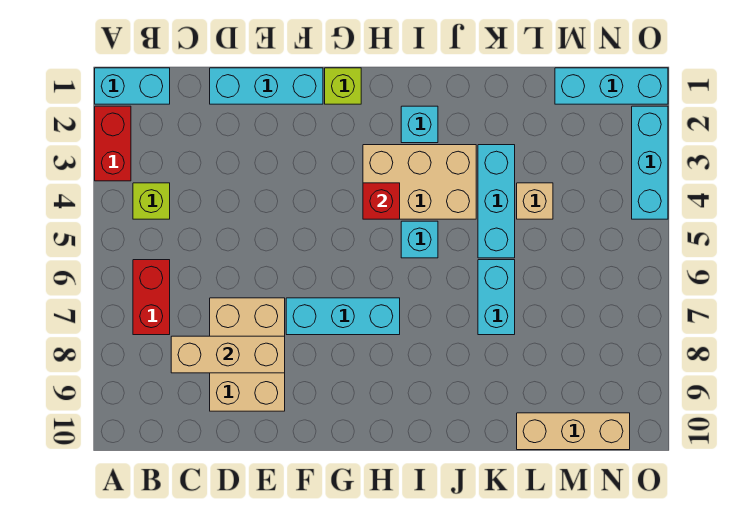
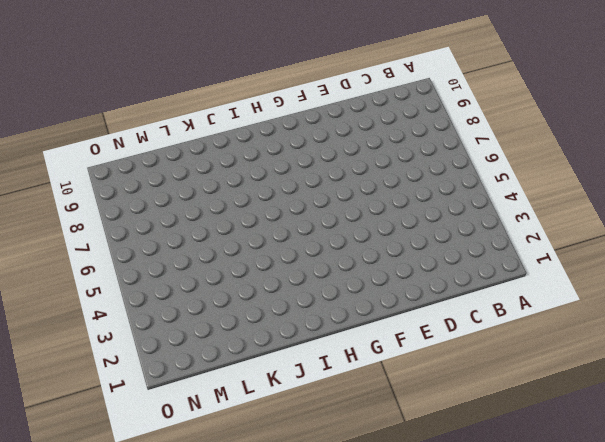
none -> cyan brick A1:B1 level 1
none -> red brick A2:A3 level 1
none -> lime brick B4 level 1

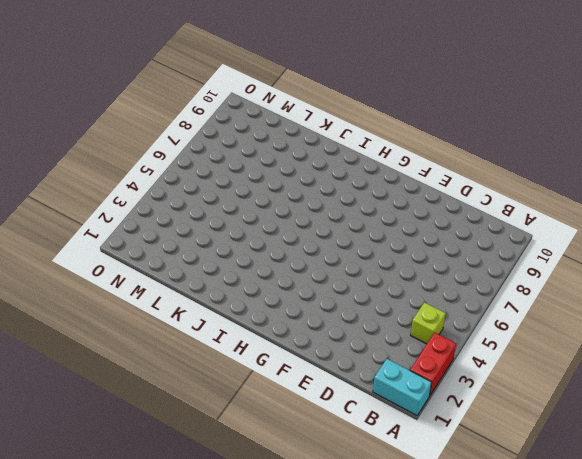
none -> red brick B6:B7 level 1
none -> cyan brick D1:F1 level 1
none -> tan brick D7:E9 level 1

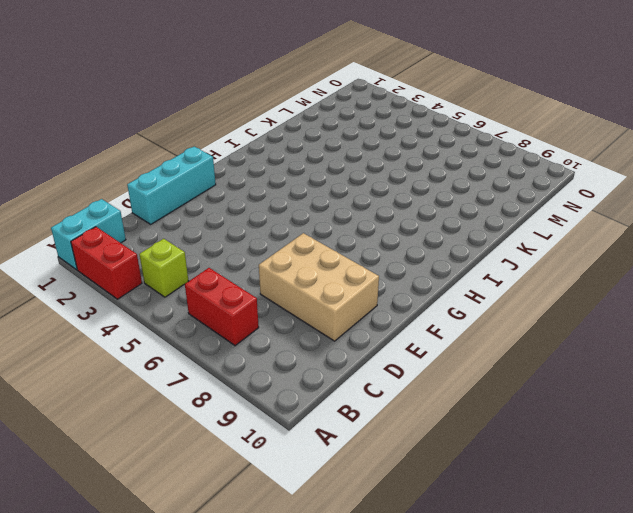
none -> cyan brick F7:H7 level 1
none -> lime brick G1 level 1
none -> tan brick H3:J4 level 1

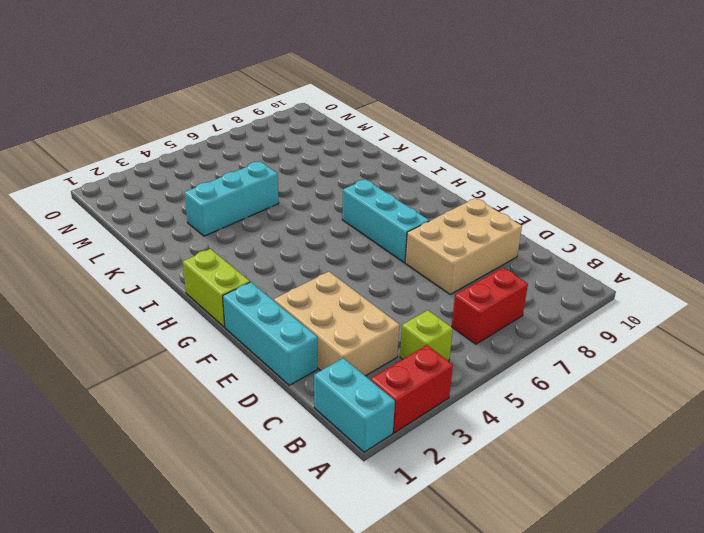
tan brick C2:E3 level 1 -> tan brick H3:J4 level 1
lime brick G1:H1 level 1 -> lime brick G1 level 1
none -> cyan brick I2 level 1
none -> cyan brick I5 level 1
none -> cyan brick K6:K7 level 1

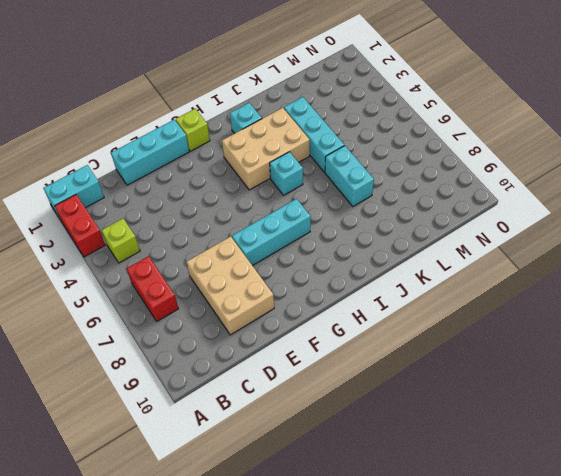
none -> tan brick L4 level 1
none -> tan brick L10:N10 level 1
none -> cyan brick M1:O1 level 1

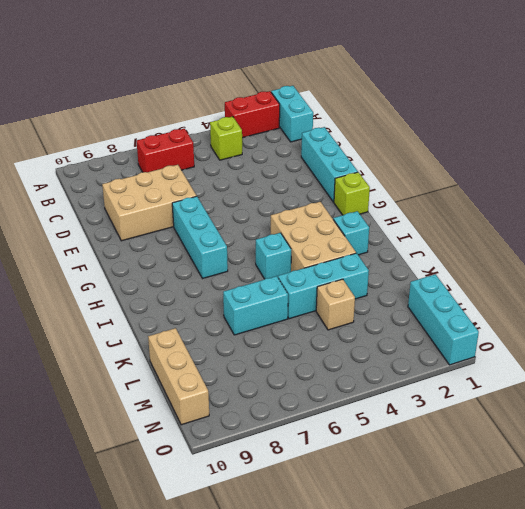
none -> cyan brick O2:O4 level 1
none -> tan brick C8:E8 level 2
none -> red brick H4 level 2

